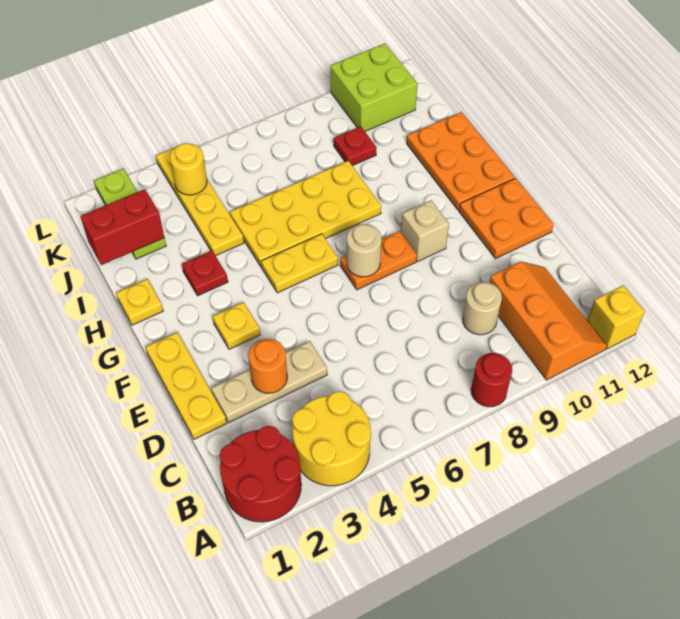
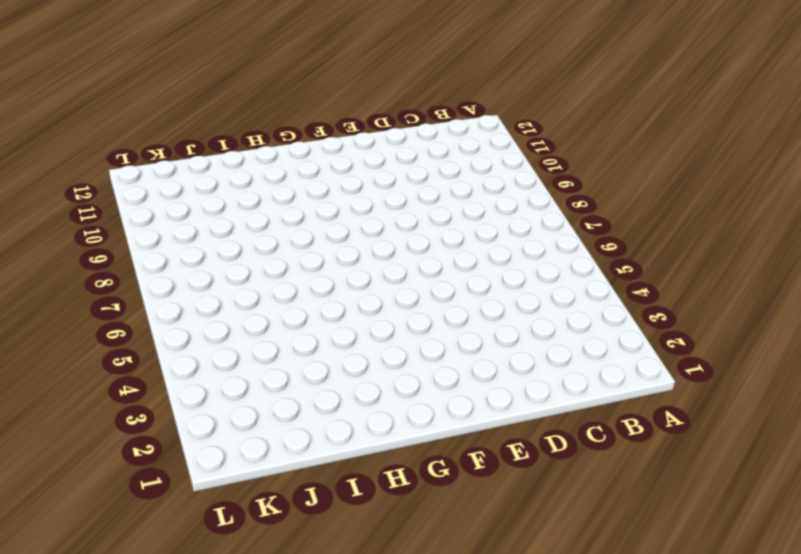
none -> red round brick A1:B2 level 1
none -> yellow round brick A3:B4 level 1
none -> red round brick A8 level 1

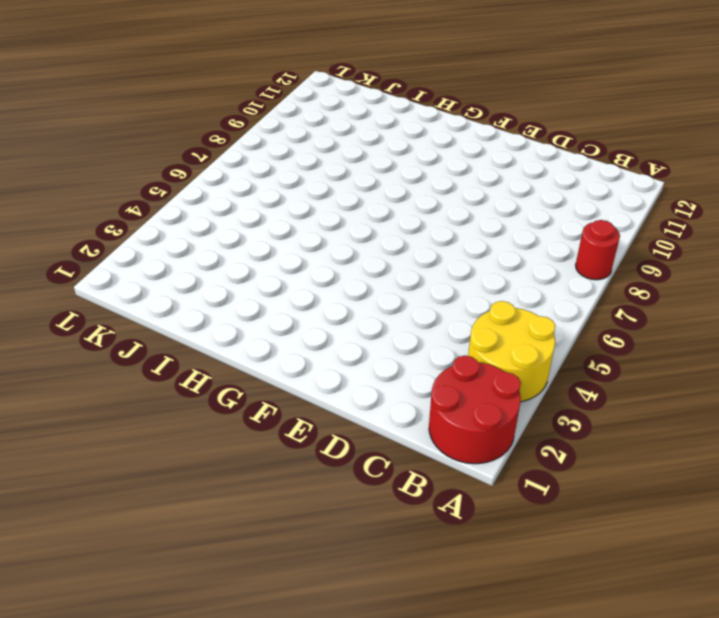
none -> orange slope A10:C11 level 1 top 10
none -> yellow brick A12 level 1
none -> tan round brick C9 level 1

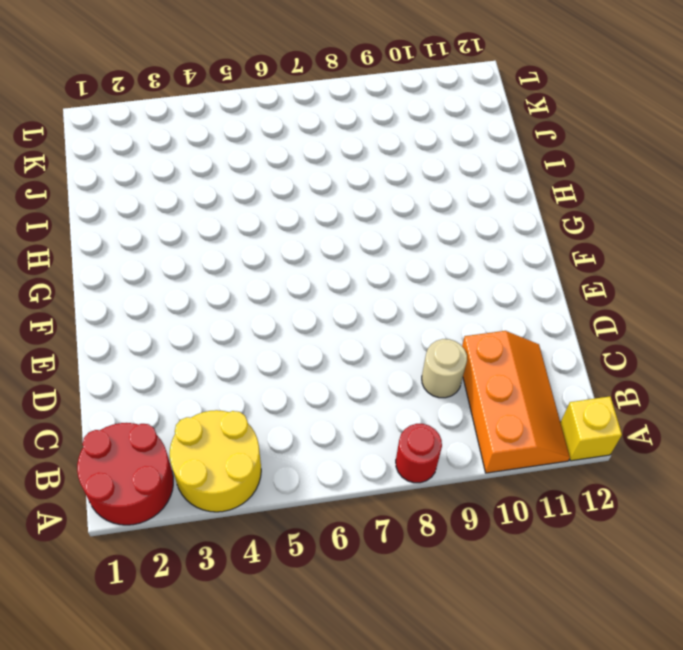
none -> yellow plate D1:F1 level 1
none -> tan plate D2:D4 level 1
none -> orange plate E11:F12 level 1

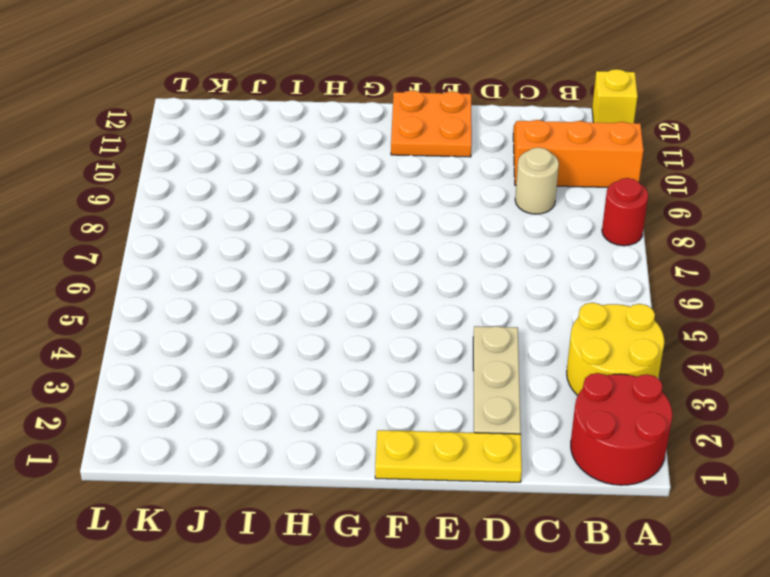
none -> yellow plate F3 level 1
none -> orange plate F7:F8 level 1
none -> tan brick F9 level 1

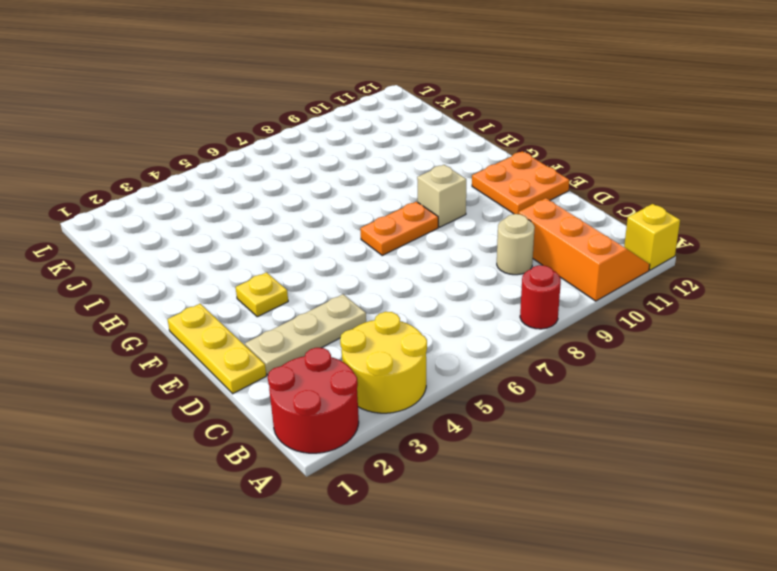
none -> yellow plate G5:G6 level 1
none -> orange plate G11:I12 level 1
none -> yellow plate H1 level 1

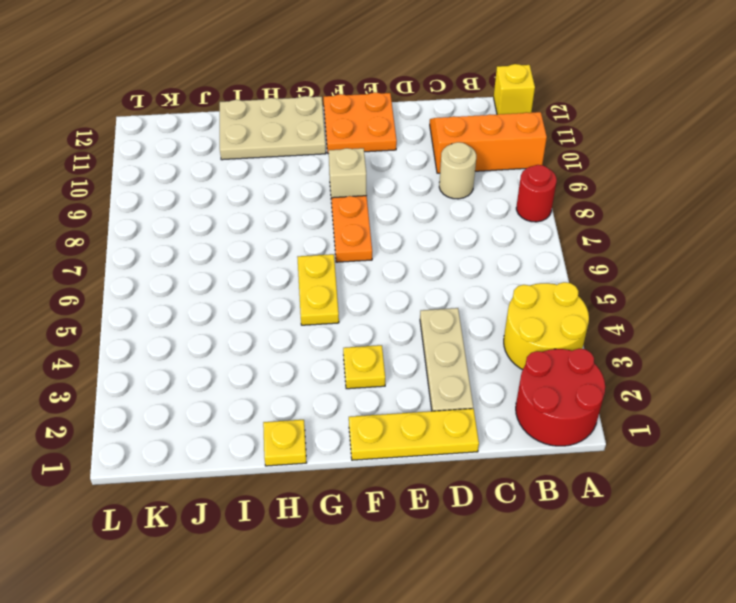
tan plate G11:I12 level 1 -> orange plate G11:I12 level 1
none -> red plate H3 level 1
none -> yellow plate H5:I8 level 1
none -> yellow plate I4:L4 level 1

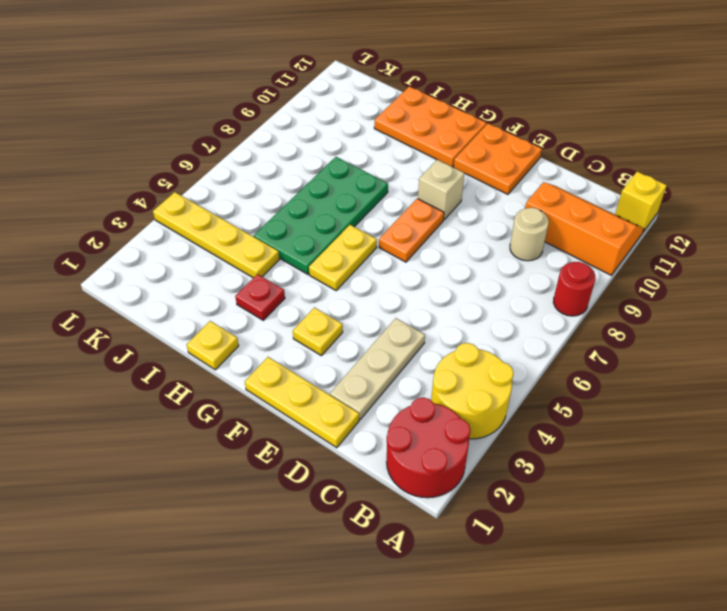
green plate H5:I8 level 1 -> yellow plate H5:I8 level 1
none -> lime plate J2:L2 level 1
none -> red plate J9 level 1
none -> lime brick K10:L11 level 1

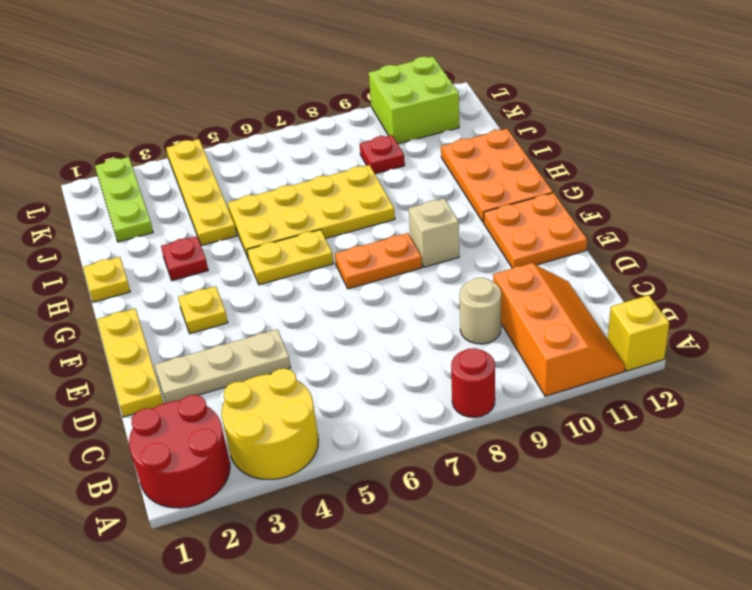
none -> orange round brick D3 level 2
none -> tan round brick F7 level 2
none -> red brick J1:J2 level 2

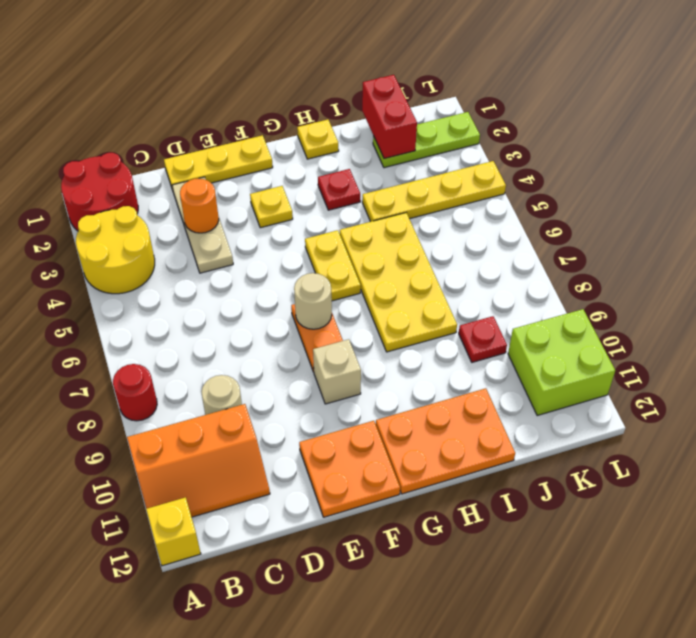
none -> yellow round brick K4 level 2

